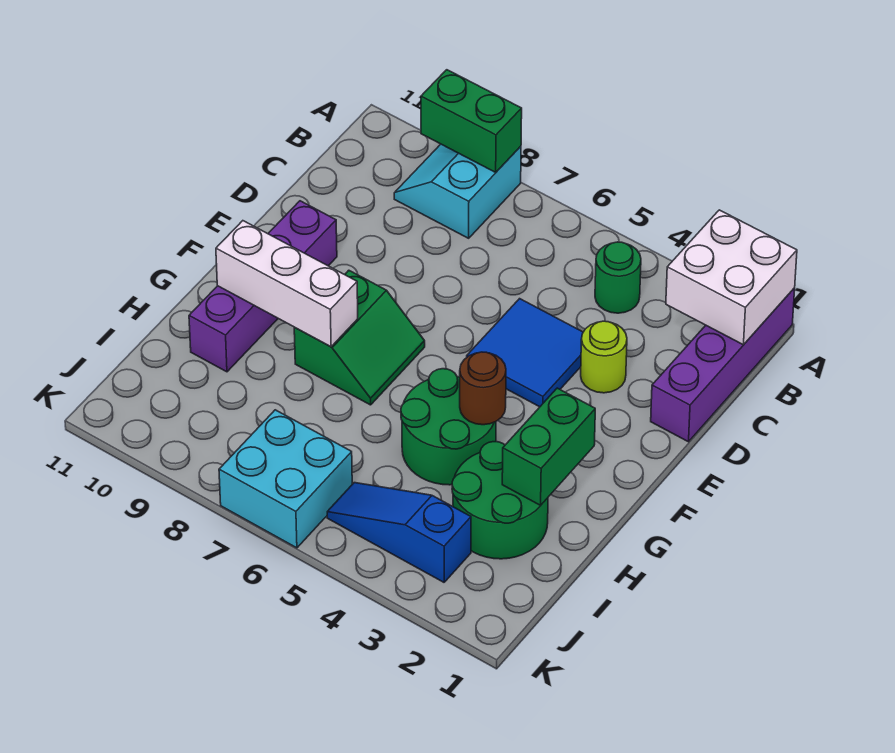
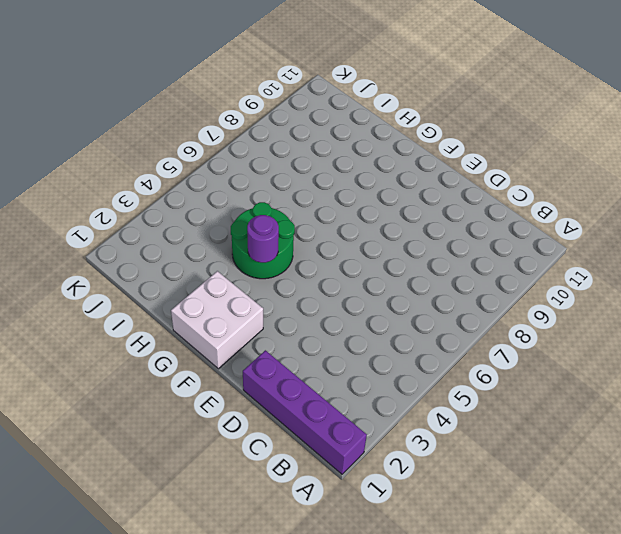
white brick F1:G2 level 1 -> white brick A1:B2 level 2
purple round brick G4 level 2 -> brown round brick G4 level 2
none -> cyan slope A8:B9 level 1 top 8
none -> green round brick B4 level 1
none -> lime round brick D3 level 1

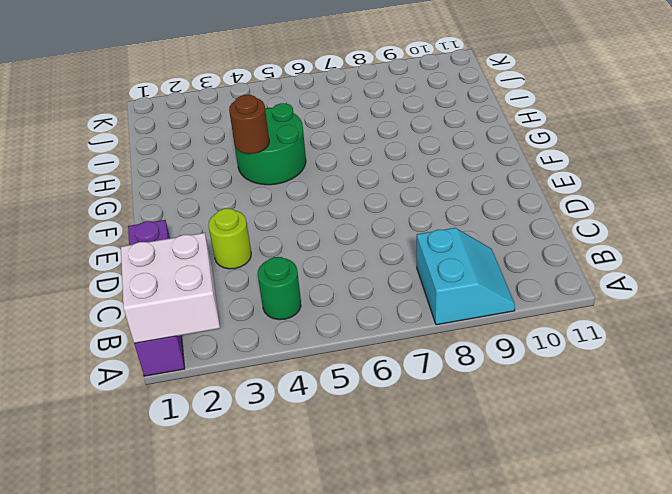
none -> blue tile D4:E5 level 1
none -> purple brick E10:H10 level 1
none -> green slope F7:G8 level 1 top 8

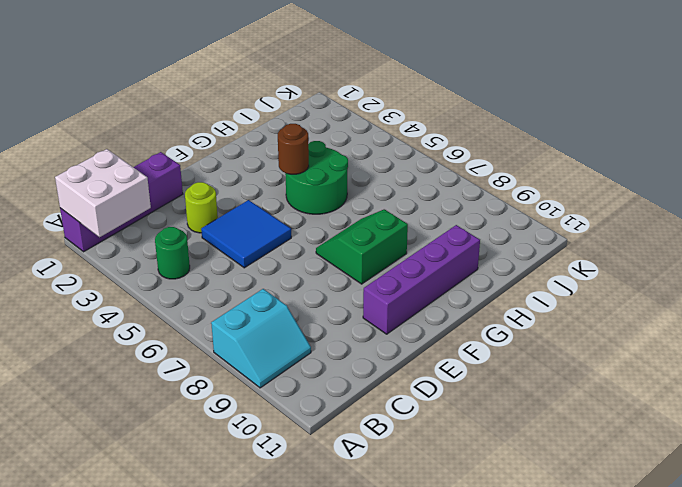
none -> green round brick H2:I3 level 1
none -> blue slope J3:J5 level 1 top 3
none -> cyan brick J6:K7 level 1

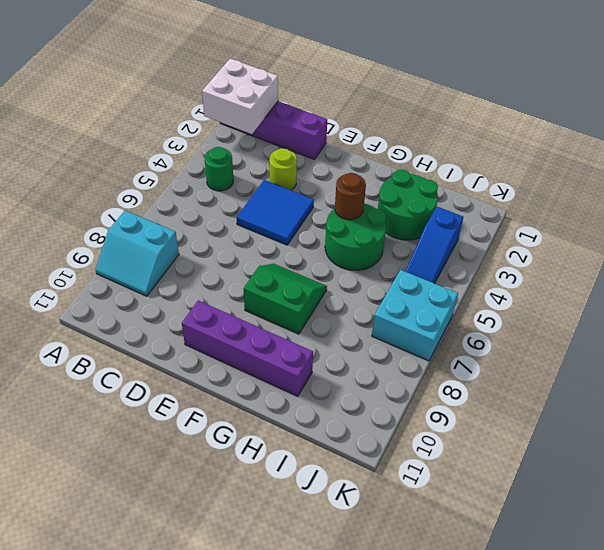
none -> green brick A8:A9 level 2
none -> green brick G2:H2 level 2
none -> white brick G8:G10 level 2

